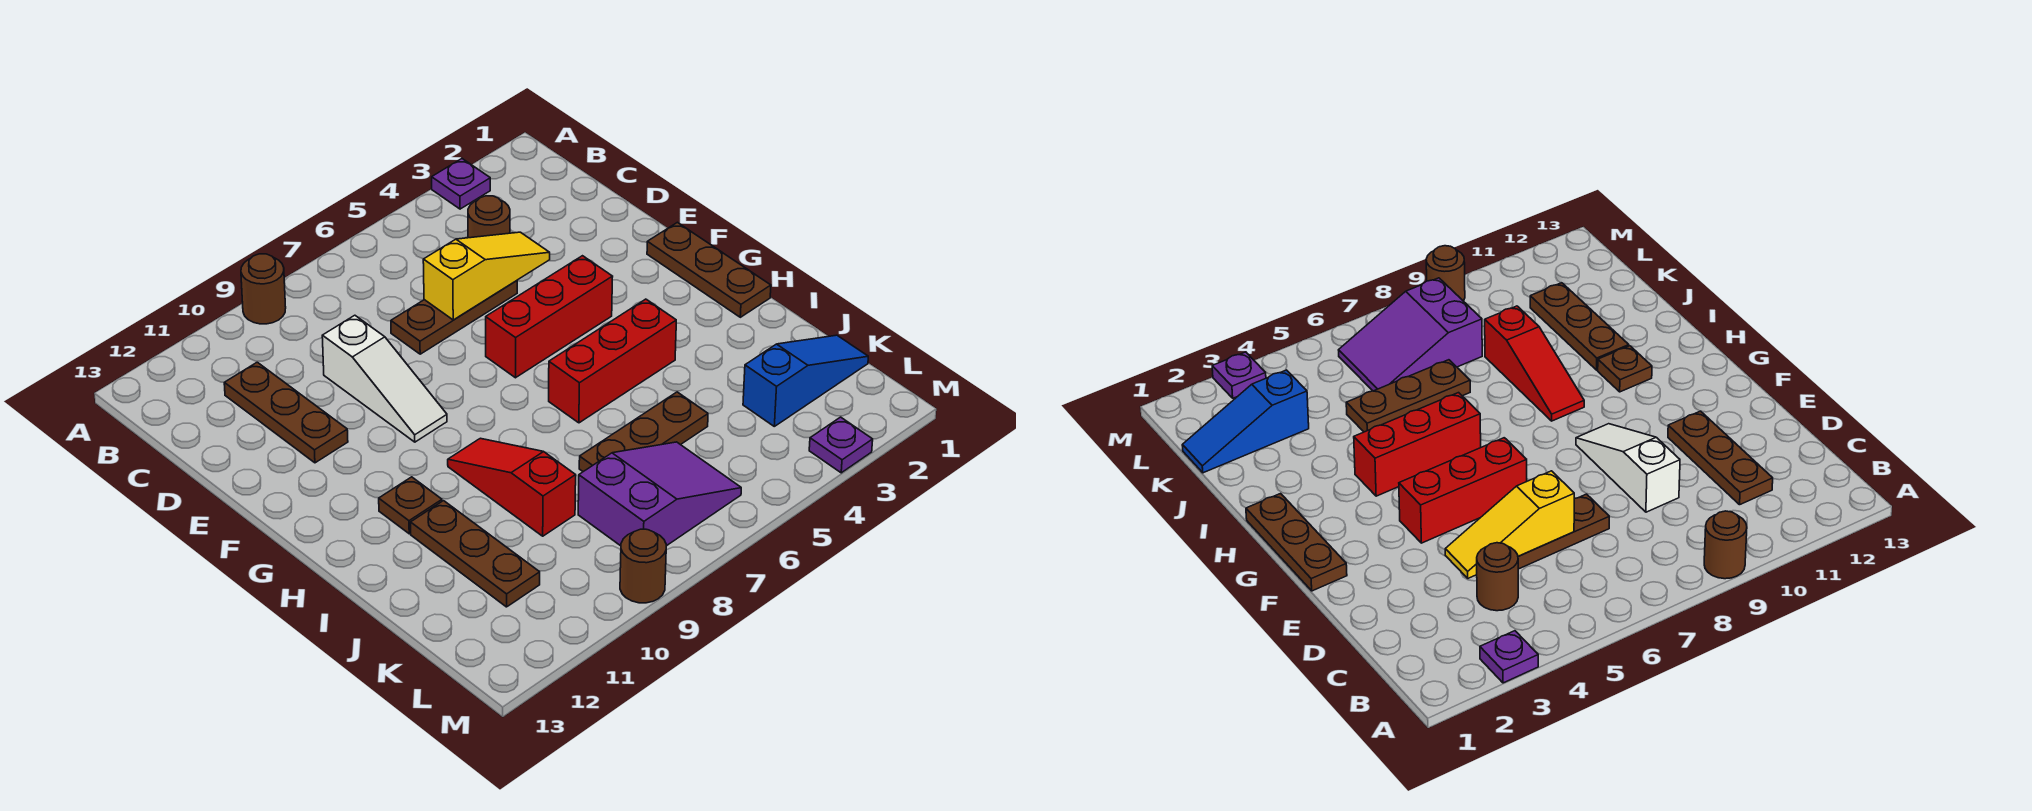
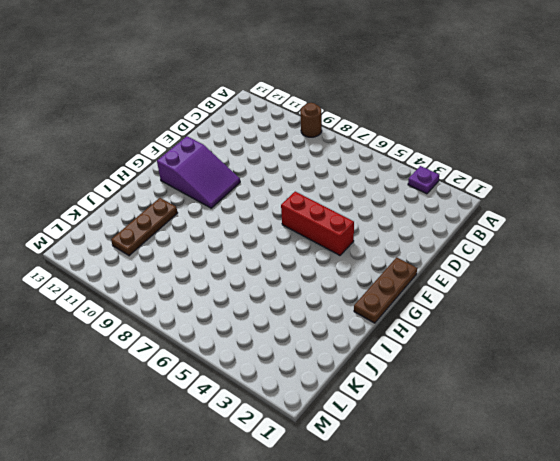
purple slope F10:G12 level 1 top 12 -> purple slope K6:L8 level 1 top 8
none -> brown round brick C4 level 1
none -> brown plate C11:E11 level 1
none -> brown plate D5:D7 level 1

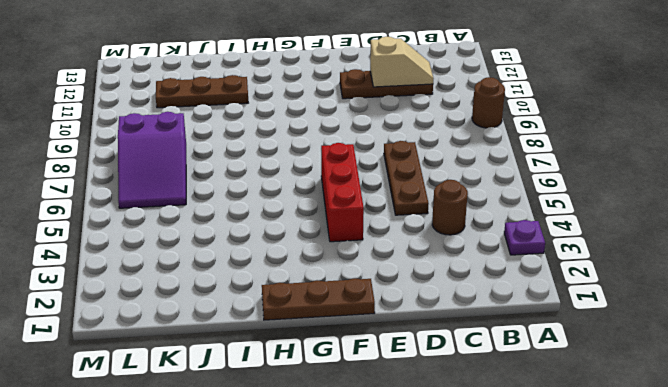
tan slope C11:D11 level 2 top D -> none
none -> white slope D9:F9 level 1 top D
none -> red brick H4:H6 level 1
none -> red slope H9:J9 level 1 top J

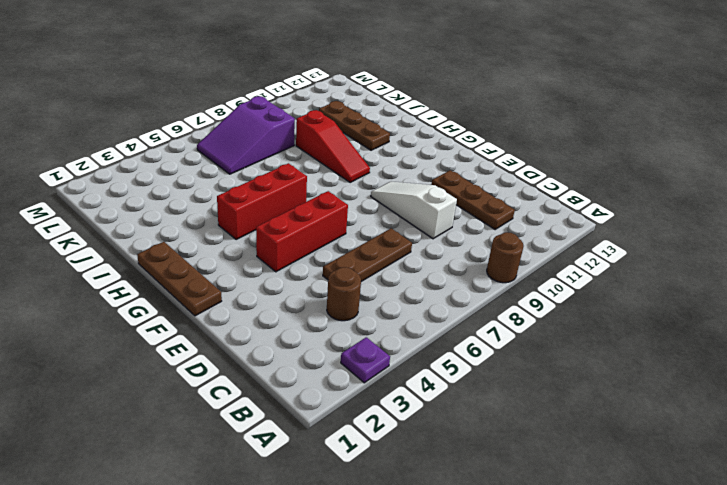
none -> brown plate H11 level 1
none -> brown plate J5:J7 level 1
none -> blue slope K1:K3 level 1 top 3

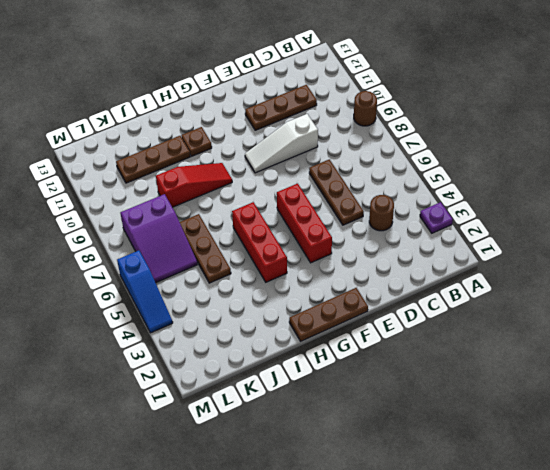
blue slope M4:M6 level 1 top 6 -> blue slope K1:K3 level 1 top 3
none -> purple plate M3 level 1
none -> brown round brick M9 level 1
none -> yellow slope D4:D6 level 2 top 6

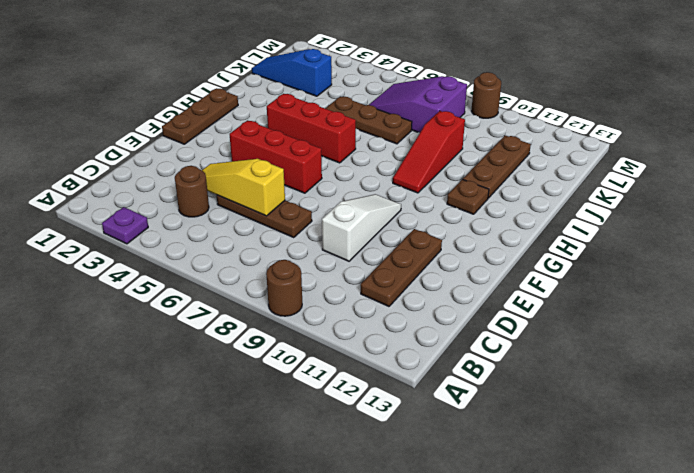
none -> purple plate M3 level 1

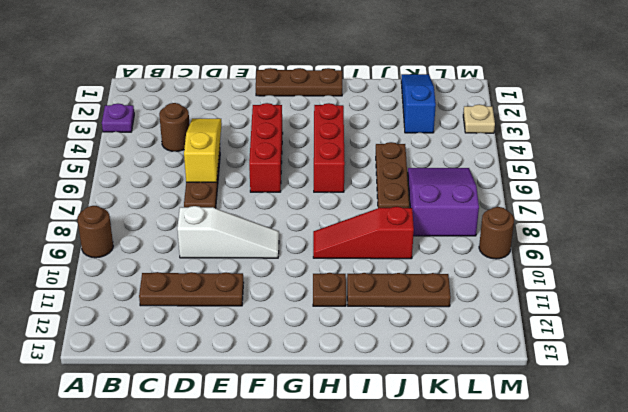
tan plate M3 level 1 -> purple plate M3 level 1

